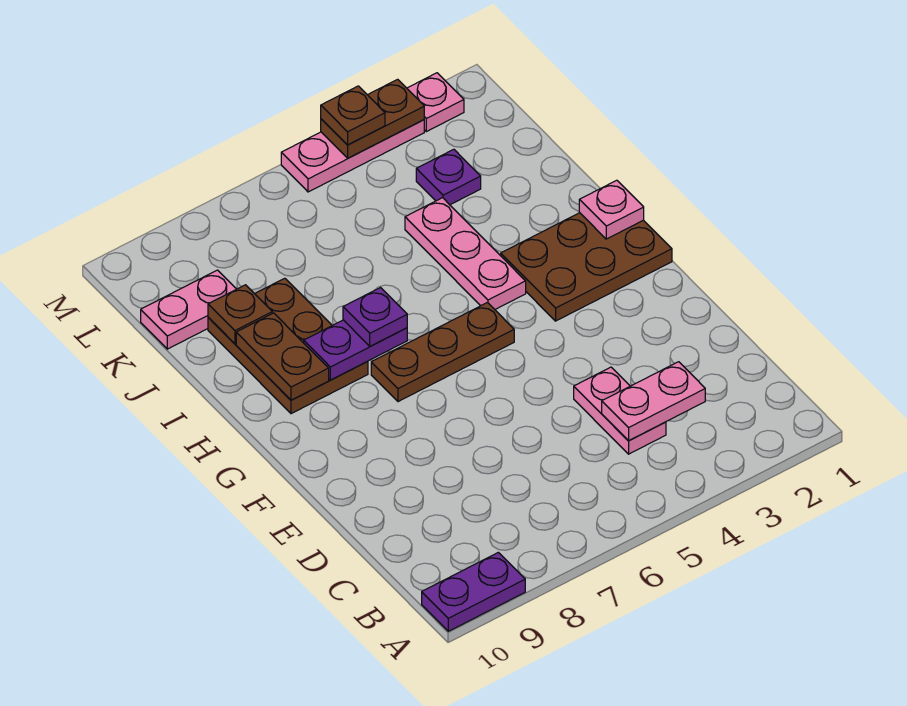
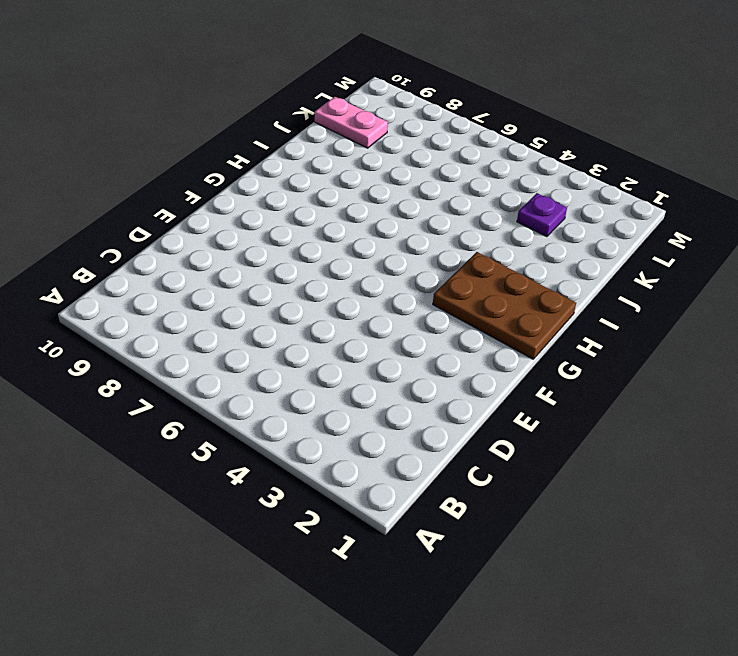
none -> purple plate A9:A10 level 1
none -> pink plate C4:D4 level 1
none -> brown plate G5:G7 level 1

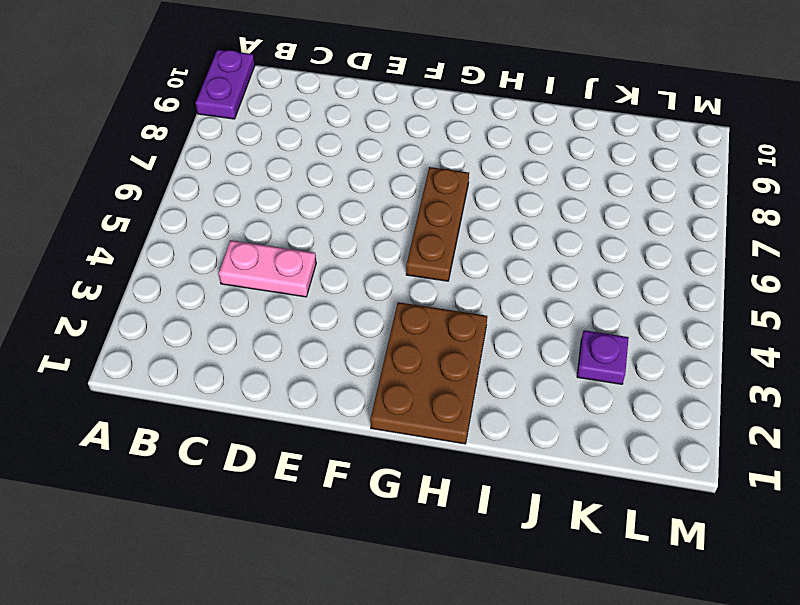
none -> pink plate H4:J4 level 1
none -> brown plate H8:J9 level 1
none -> pink plate K9:K10 level 1

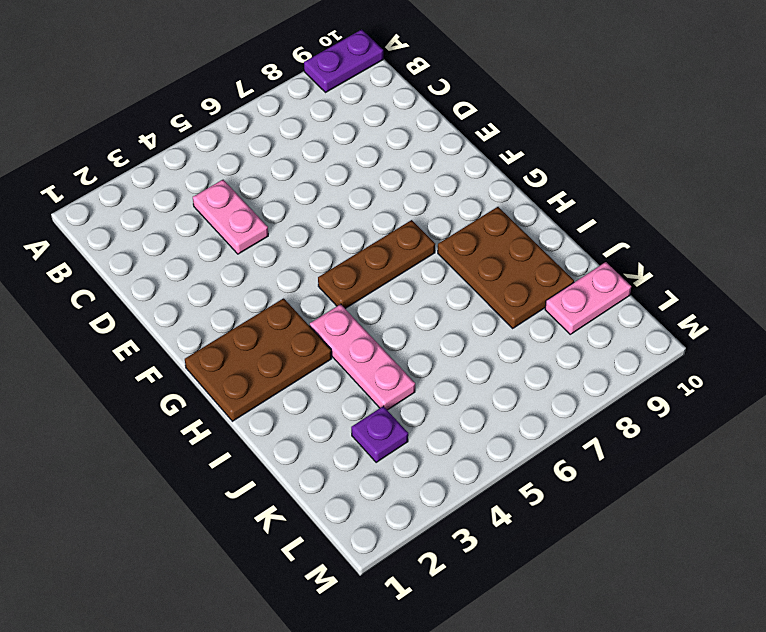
none -> pink plate M2 level 1
none -> pink plate M3:M5 level 1
none -> pink plate C3:C4 level 2

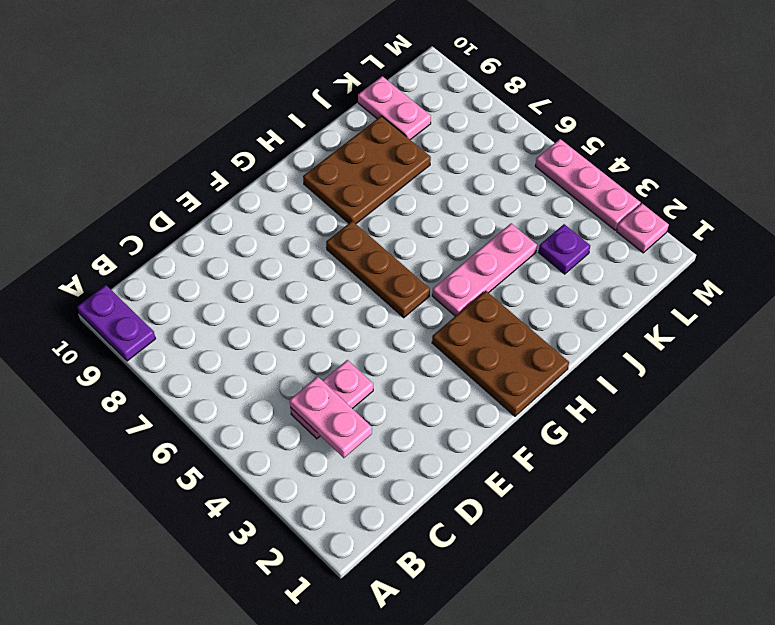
none -> pink plate H1 level 2
none -> purple plate H7:H8 level 2
none -> brown plate H9:I9 level 2

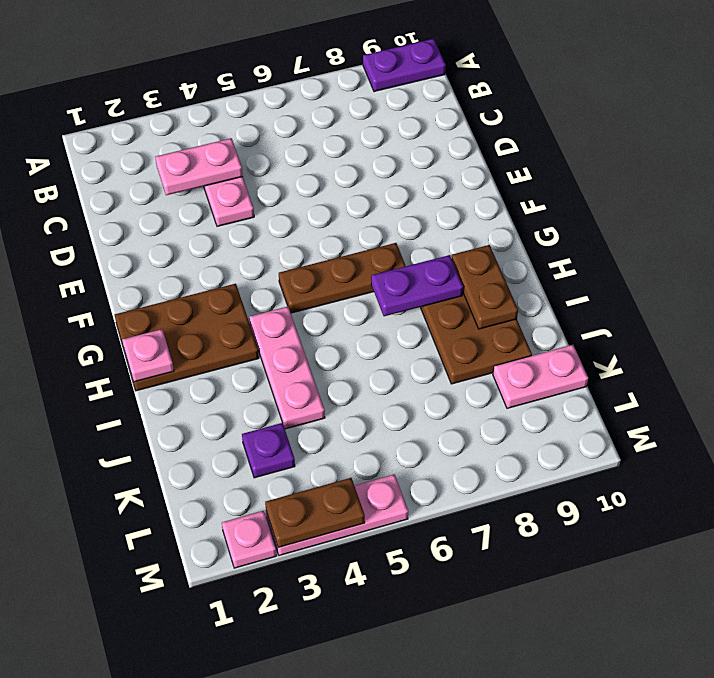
none -> brown plate J9 level 2
none -> purple plate H7 level 3
none -> brown plate M4 level 3

